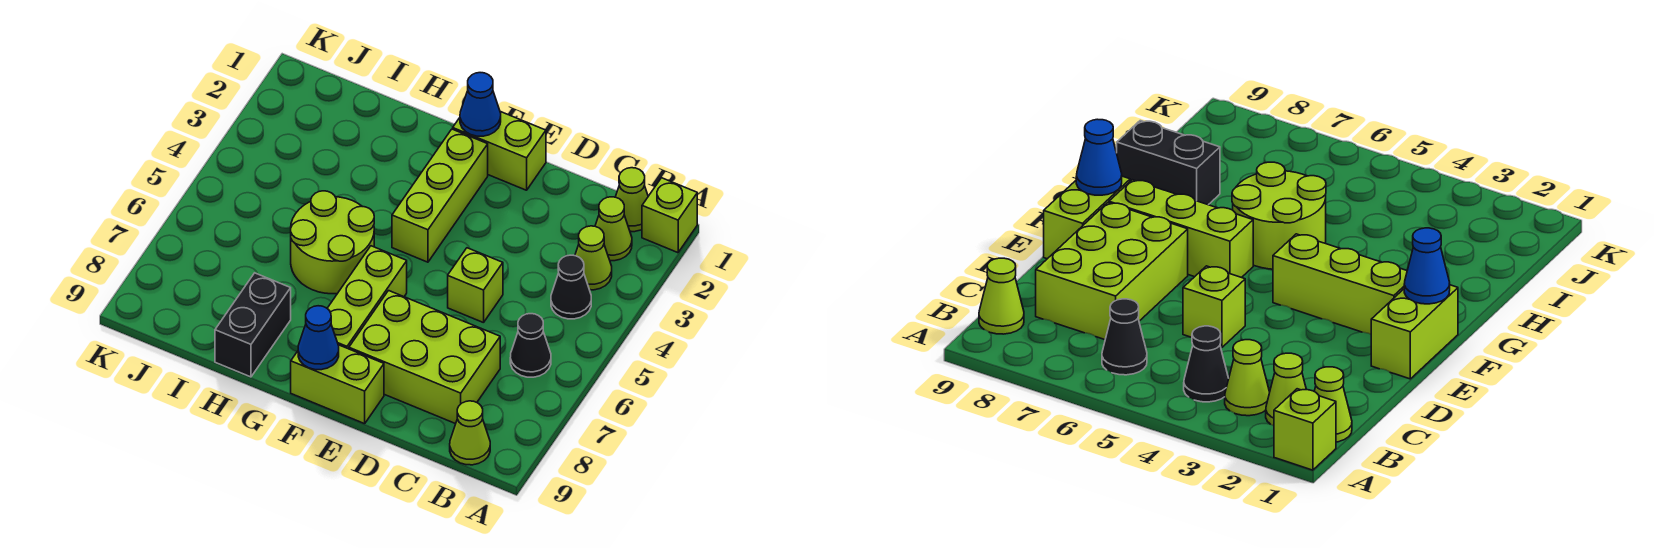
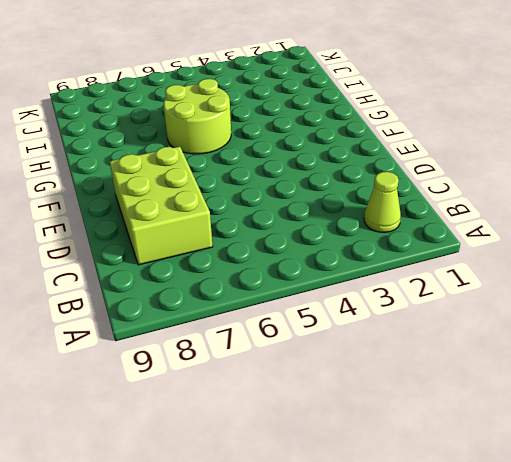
none -> lime brick A1 level 1
none -> lime cone B1 level 1
none -> lime cone B3 level 1

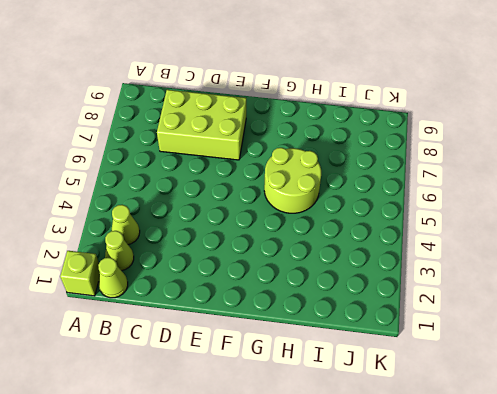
none -> black cone B4 level 1
none -> black cone B6 level 1
none -> lime cone B9 level 1

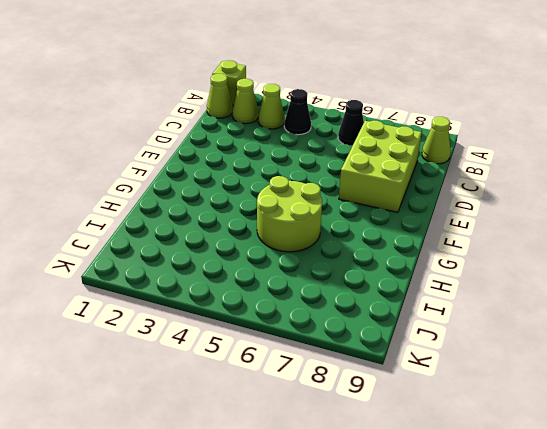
none -> lime brick D5 level 1
none -> lime brick E1:F1 level 1
none -> lime brick E9:F9 level 1

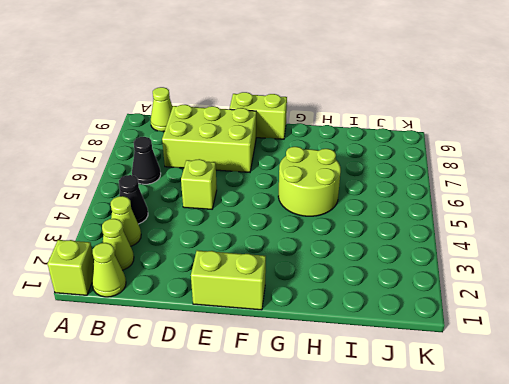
none -> lime brick F2:F4 level 1
none -> lime brick F6:F8 level 1
none -> black brick H8:H9 level 1

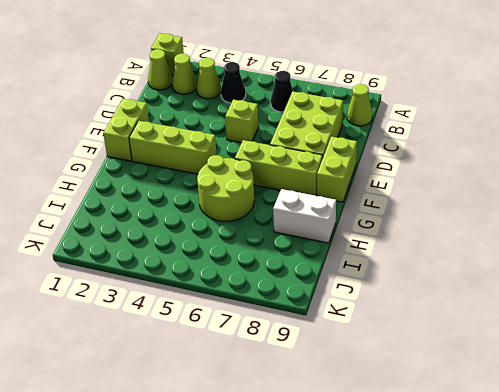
white brick H8:H9 level 1 -> black brick H8:H9 level 1
none -> blue cone F1 level 2
none -> blue cone F9 level 2

